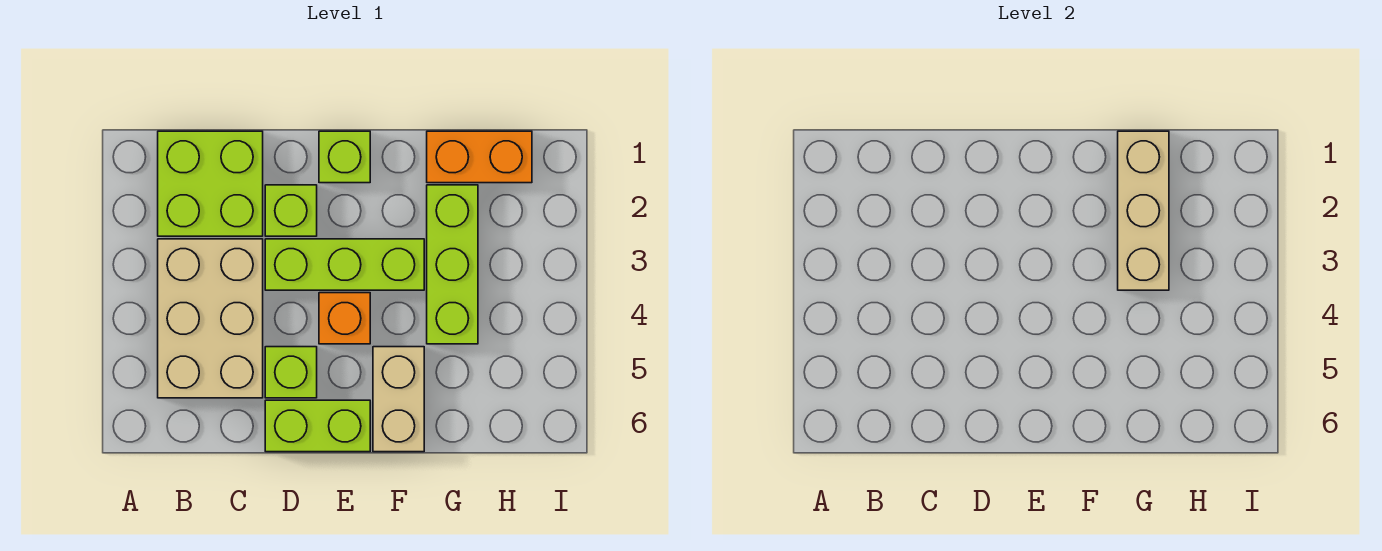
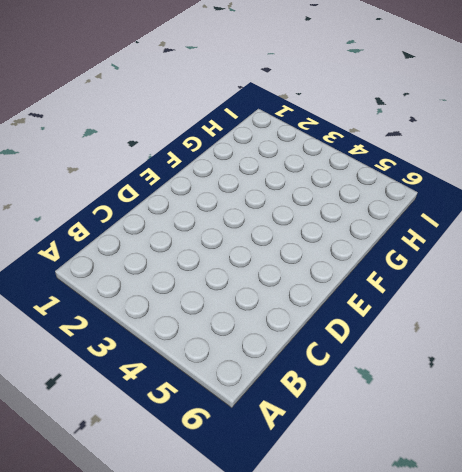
none -> lime brick B1:C2 level 1
none -> tan brick B3:C5 level 1
none -> lime brick D2 level 1

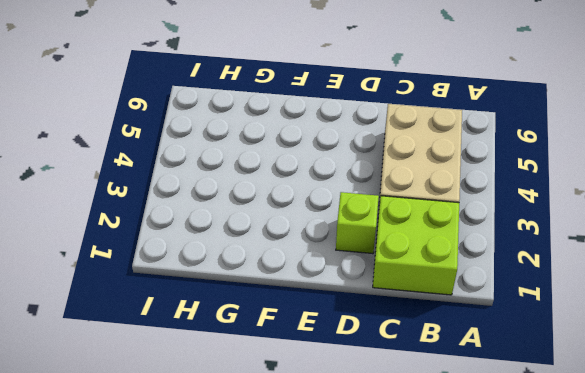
none -> lime brick D3:F3 level 1
none -> lime brick D5 level 1
none -> lime brick D6:E6 level 1

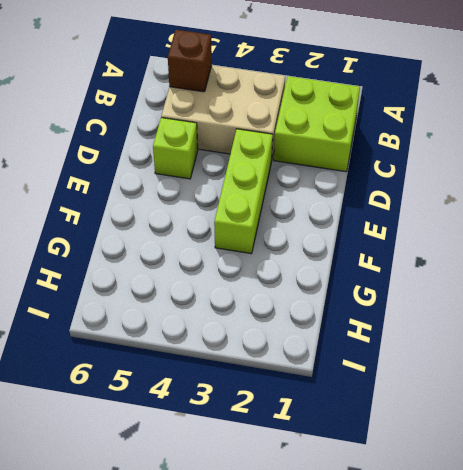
brown brick B5 level 2 -> none
none -> lime brick D2 level 1
none -> lime brick D6:E6 level 1
none -> lime brick E1 level 1

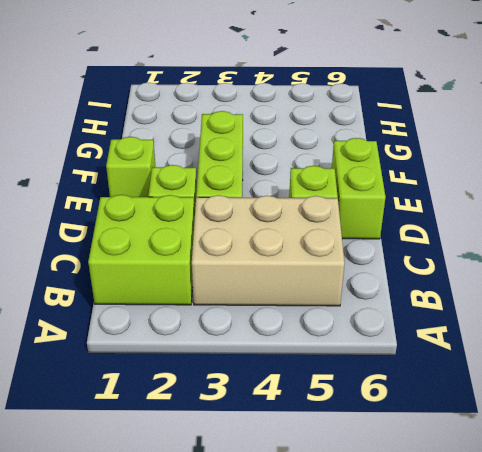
none -> orange brick E4 level 1
none -> tan brick F5:F6 level 1
none -> orange brick G1:H1 level 1

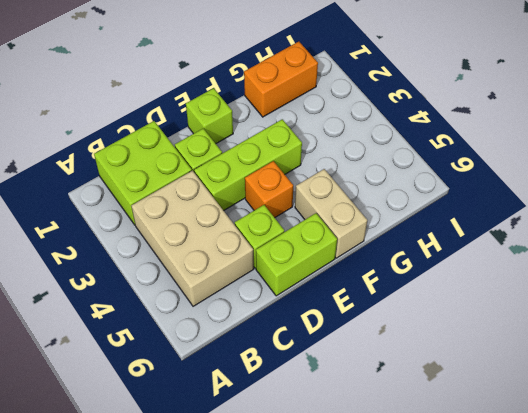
none -> lime brick G2:G4 level 1
none -> tan brick G1:G3 level 2

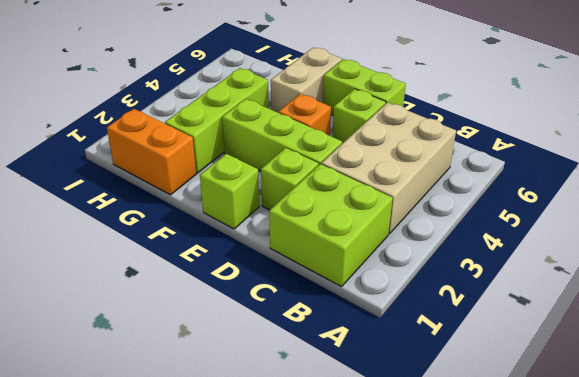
none -> tan brick G1:G3 level 2

